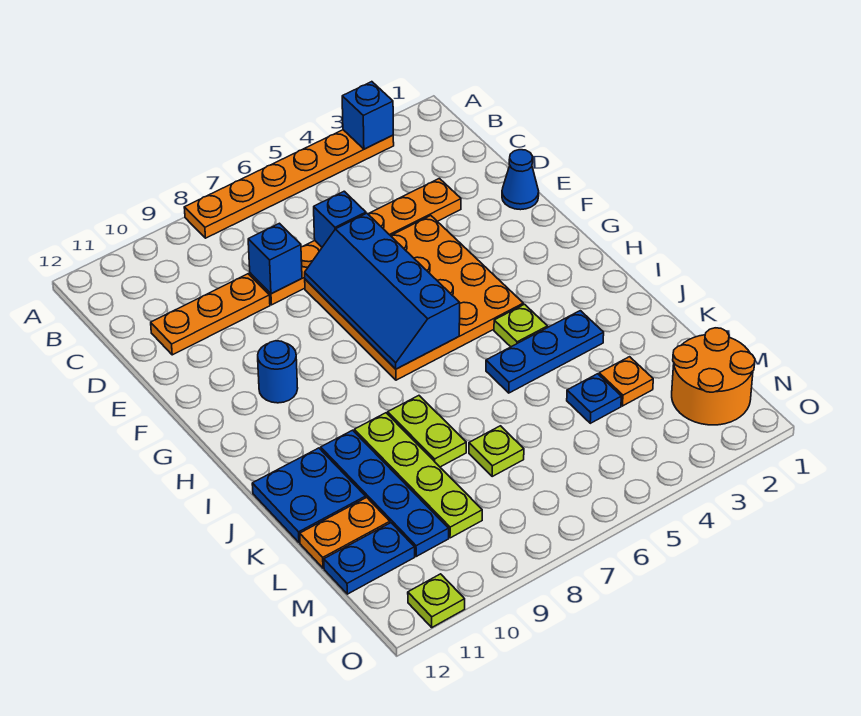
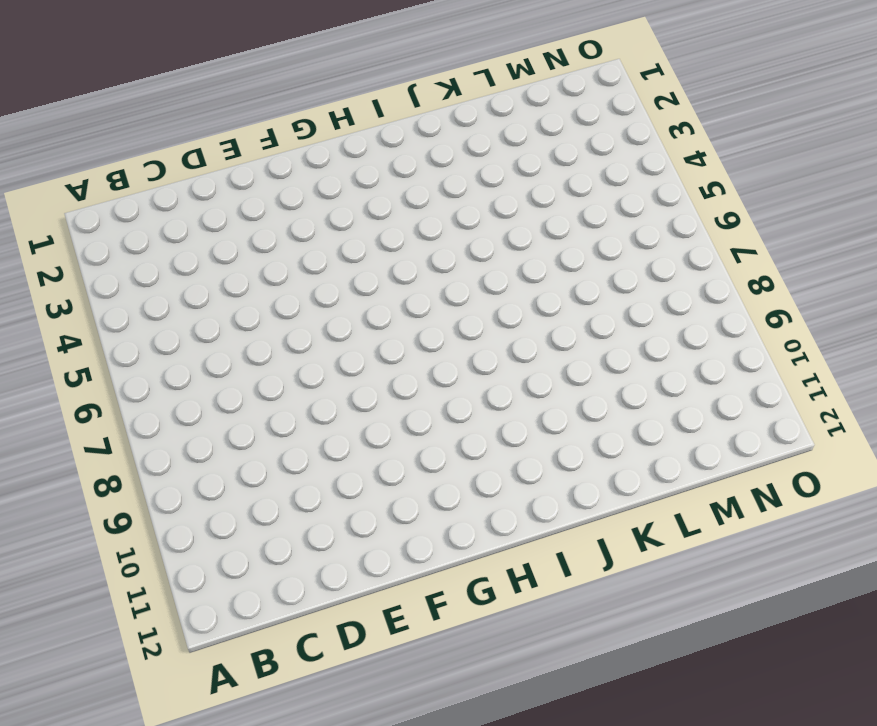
none -> orange plate A3:A8 level 1
none -> orange plate D3:D8 level 1
none -> orange plate D9:D11 level 1

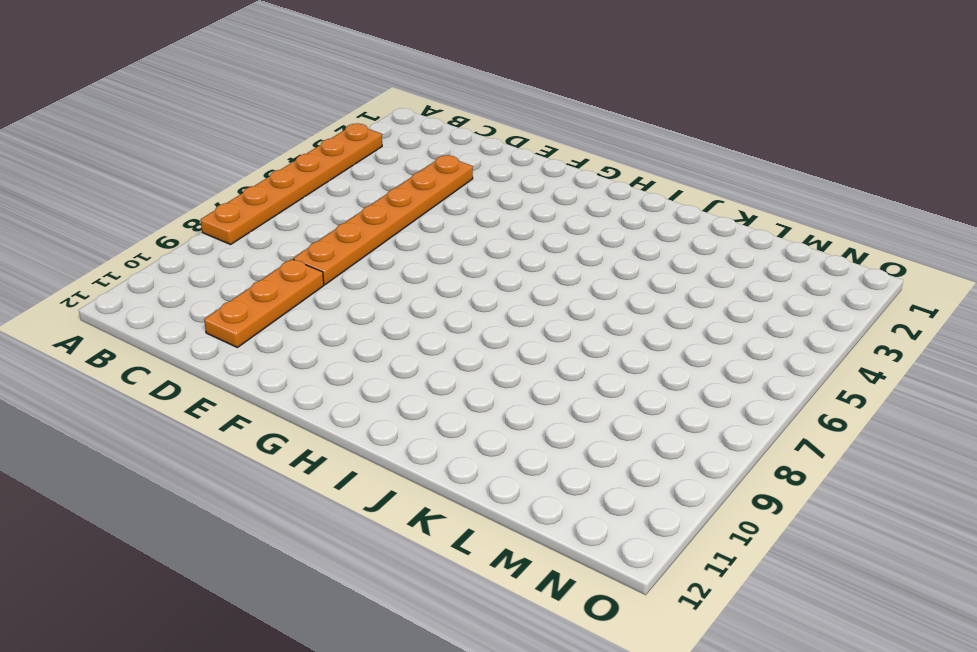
none -> blue cone E1 level 1
none -> orange plate E4:H7 level 1
none -> blue round brick G10 level 1

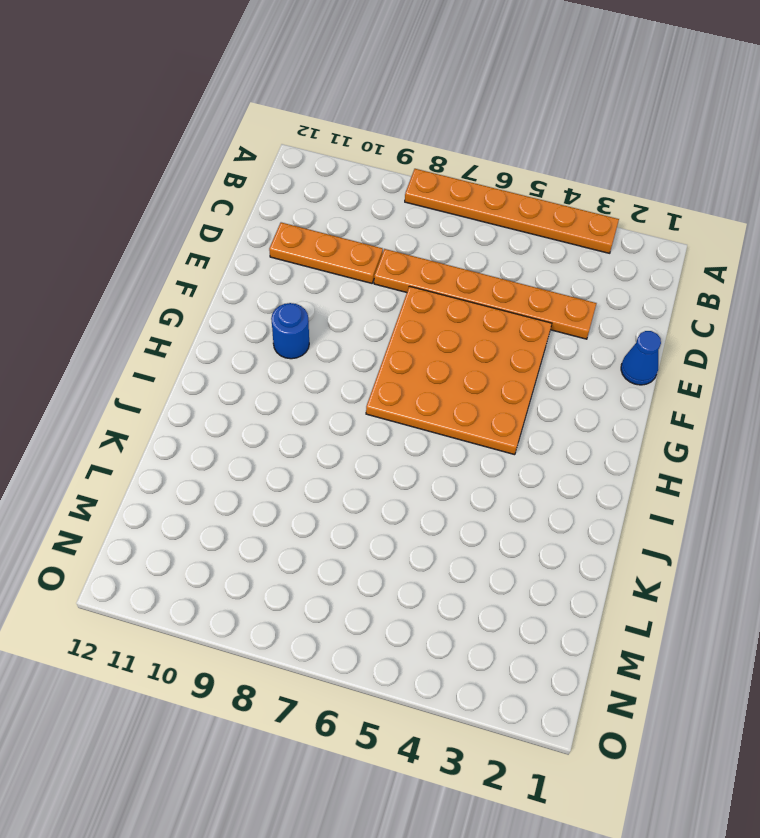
none -> lime plate I4 level 1
none -> blue plate J3:J5 level 1
none -> lime plate J8:K8 level 1

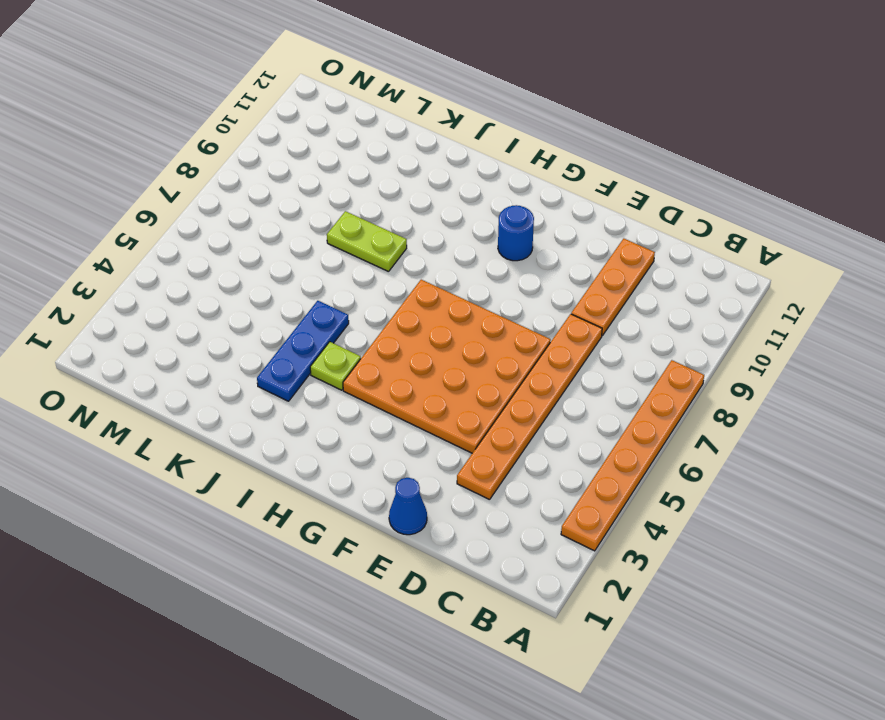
none -> lime plate J9:M9 level 1
none -> blue plate J10:M10 level 1
none -> blue plate J11:K12 level 1

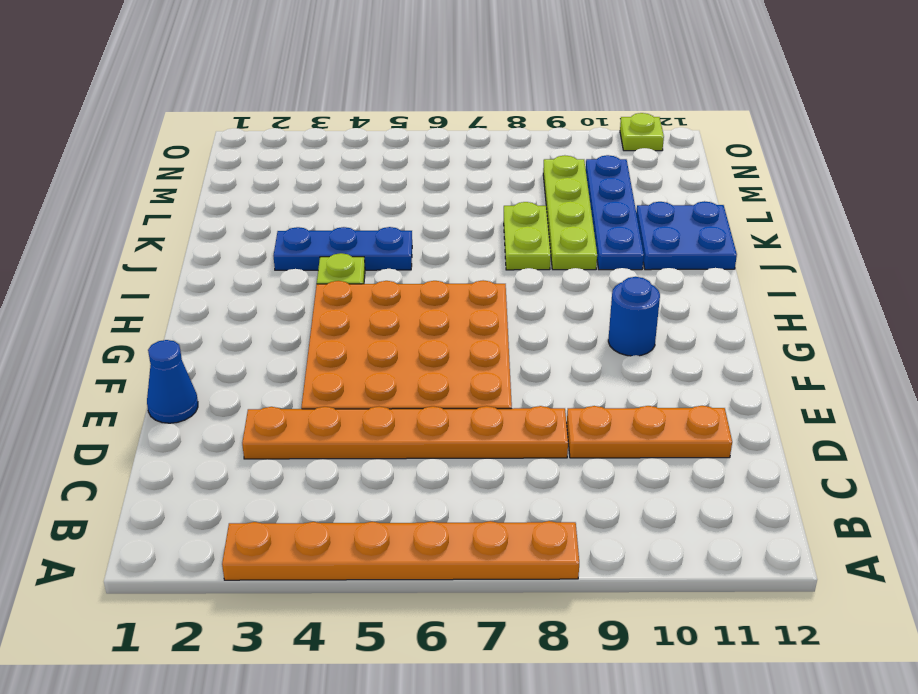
none -> orange plate L3 level 1
none -> blue plate L4 level 1
none -> lime plate L7 level 1

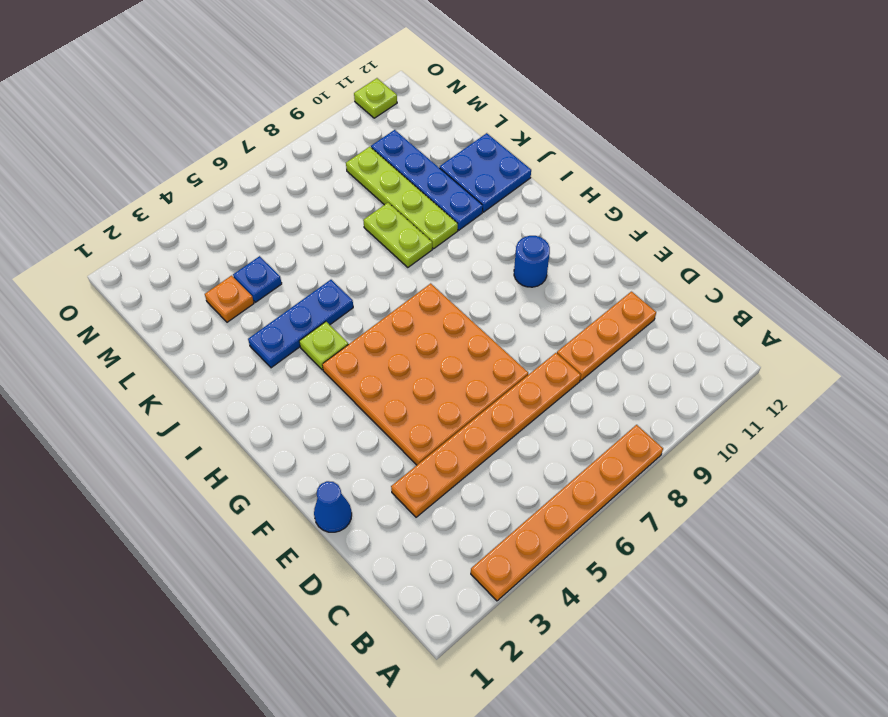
none -> lime plate L7 level 1
none -> orange plate L11:L12 level 1
none -> orange round brick M1:N2 level 1

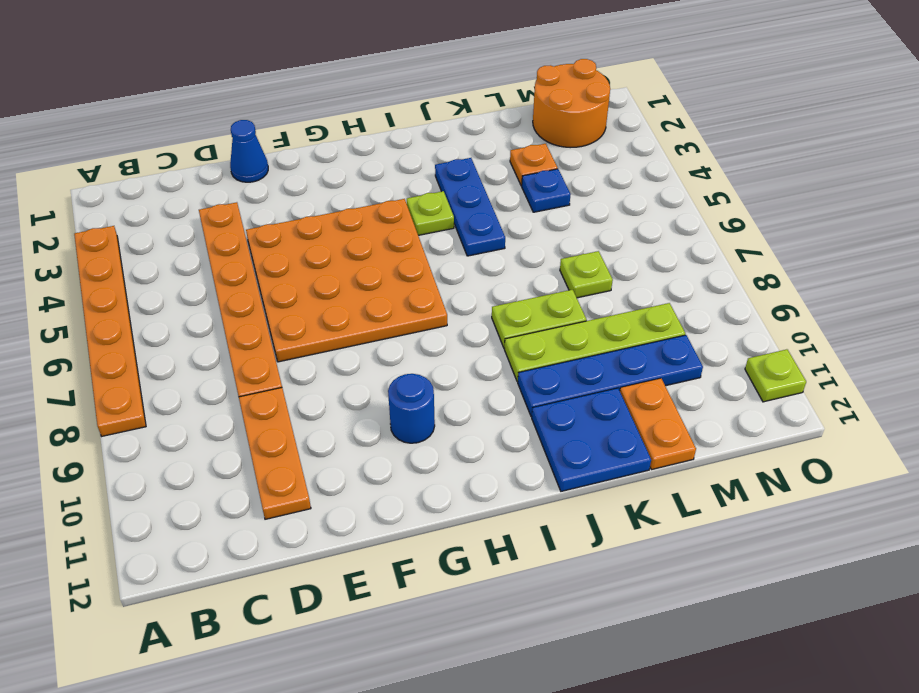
none -> blue plate M11:M12 level 1
none -> blue brick A3 level 2
none -> blue brick D6 level 2

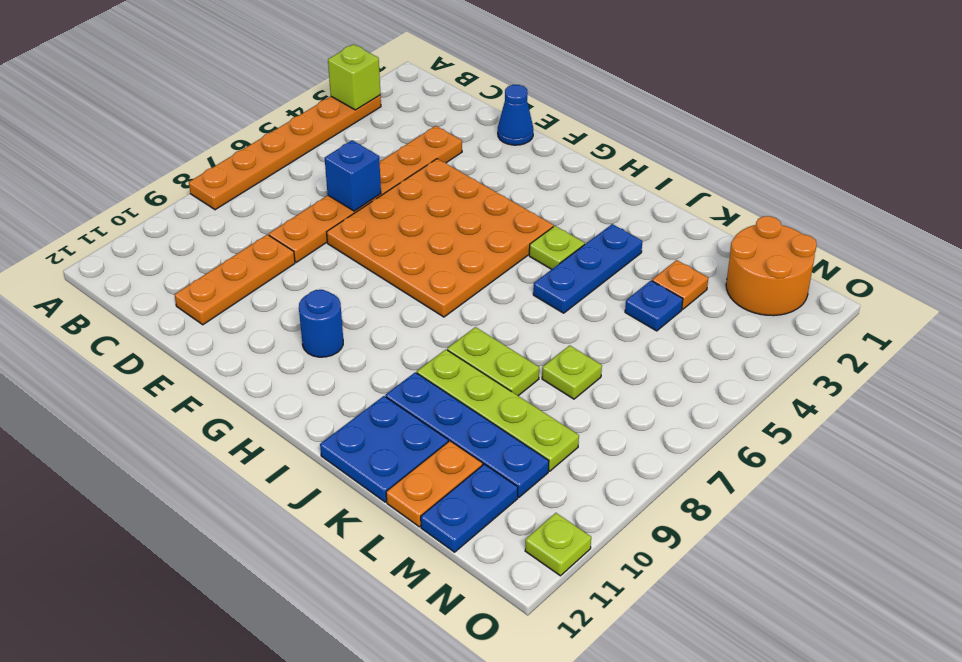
lime brick A3 level 2 -> blue brick A3 level 2
none -> blue brick D8 level 2
none -> blue slope E6:H7 level 2 top 6

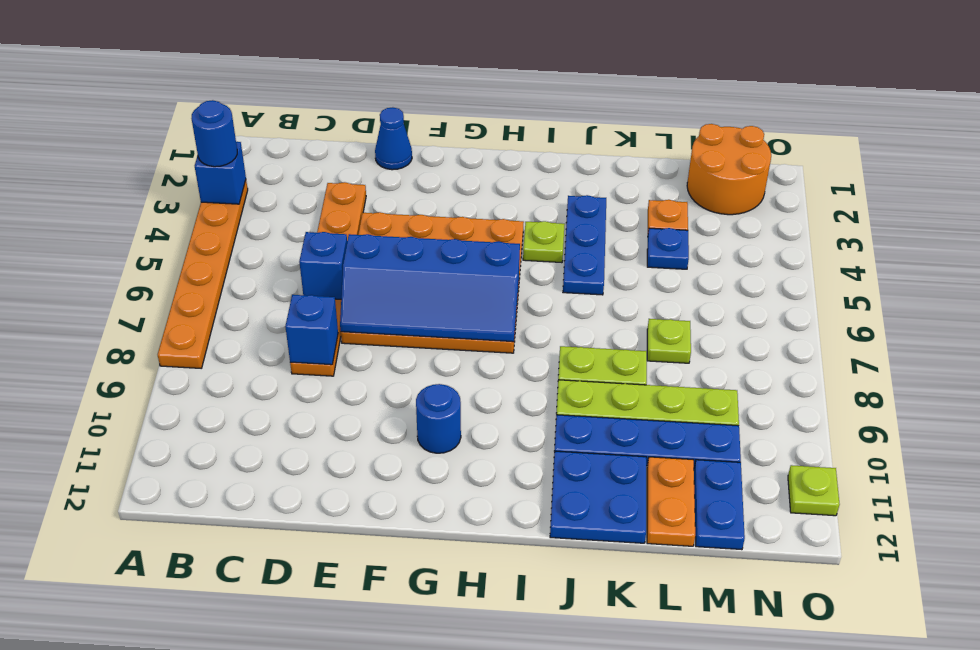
blue round brick A3 level 3 -> none
none -> orange plate D9:D11 level 1

